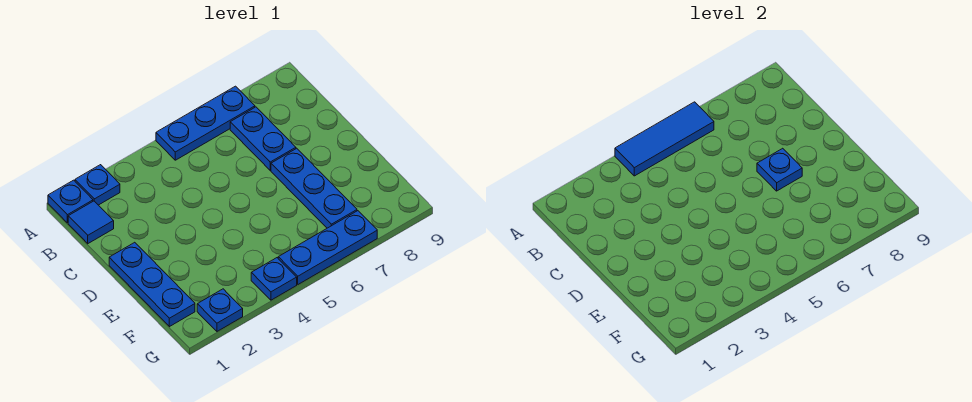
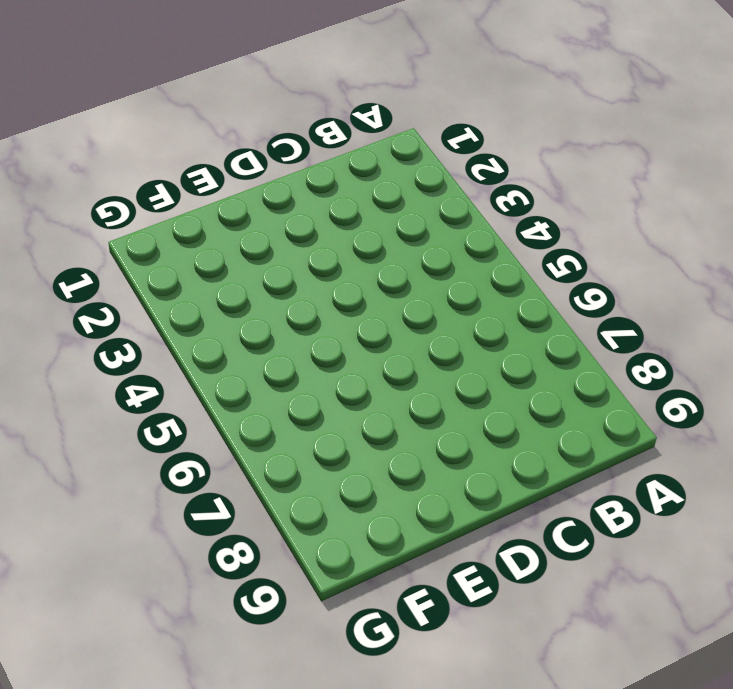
none -> blue plate A1 level 1
none -> blue plate A2 level 1
none -> blue plate A5:A7 level 1

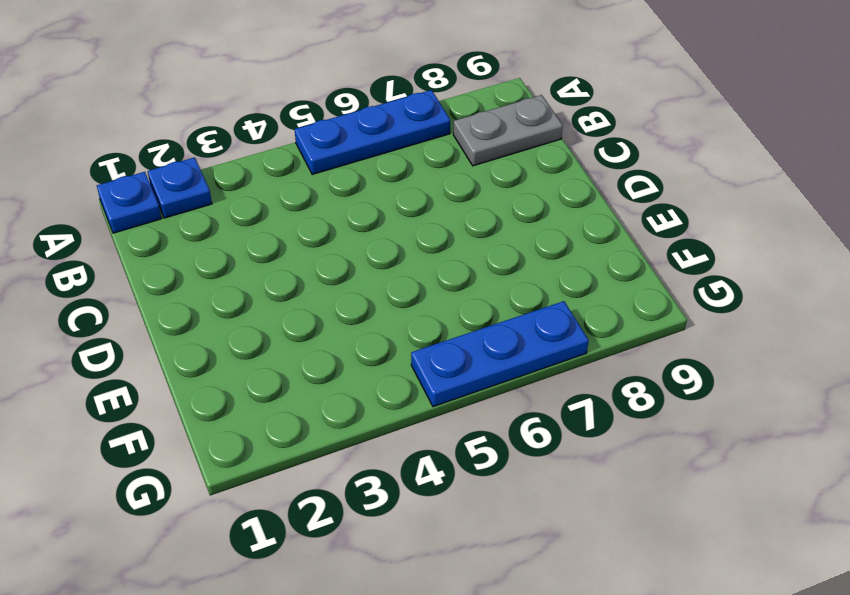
grey plate B8:B9 level 1 -> none
none -> blue tile B1 level 1
none -> blue plate B7:C7 level 1
none -> blue plate D1:F1 level 1

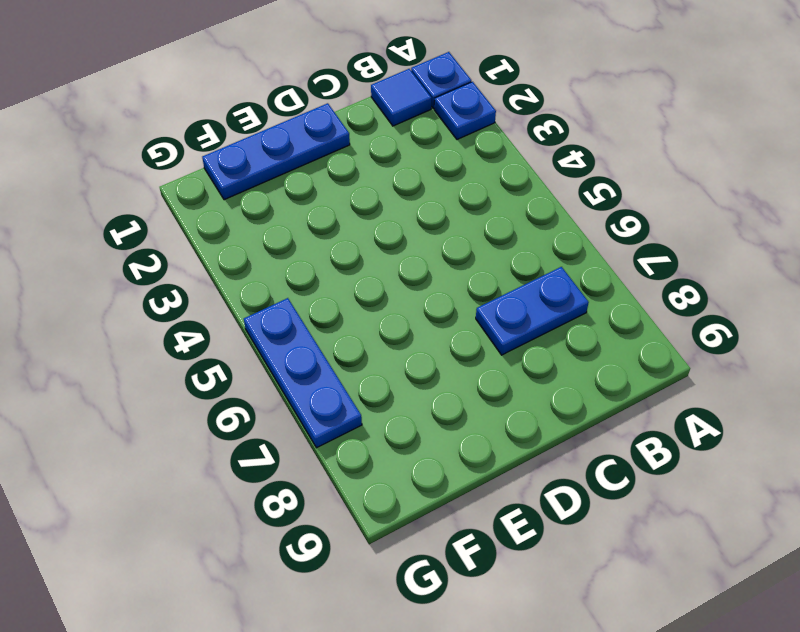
none -> blue plate A5:A7 level 1
none -> blue plate D7:F7 level 1
none -> blue plate G2 level 1

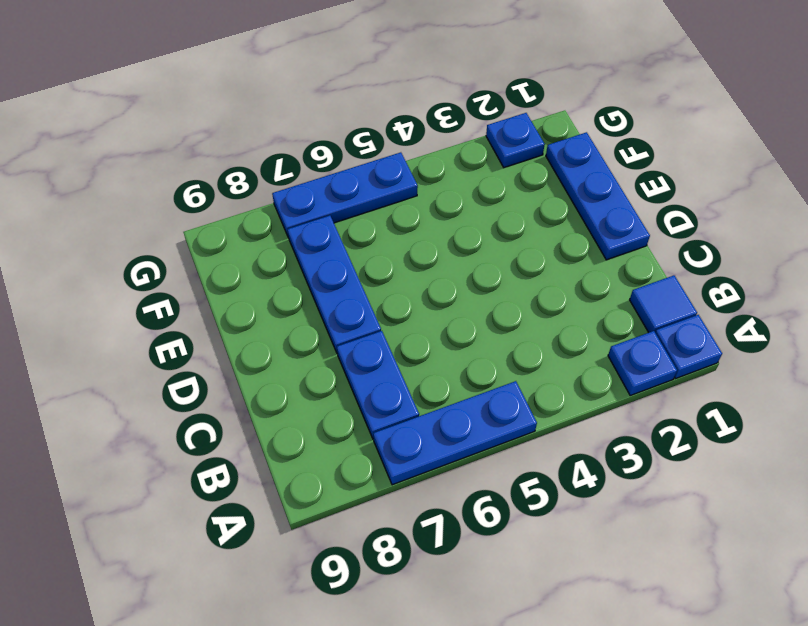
none -> blue plate G4 level 1
none -> blue tile A4:A6 level 2
none -> blue plate D7 level 2

